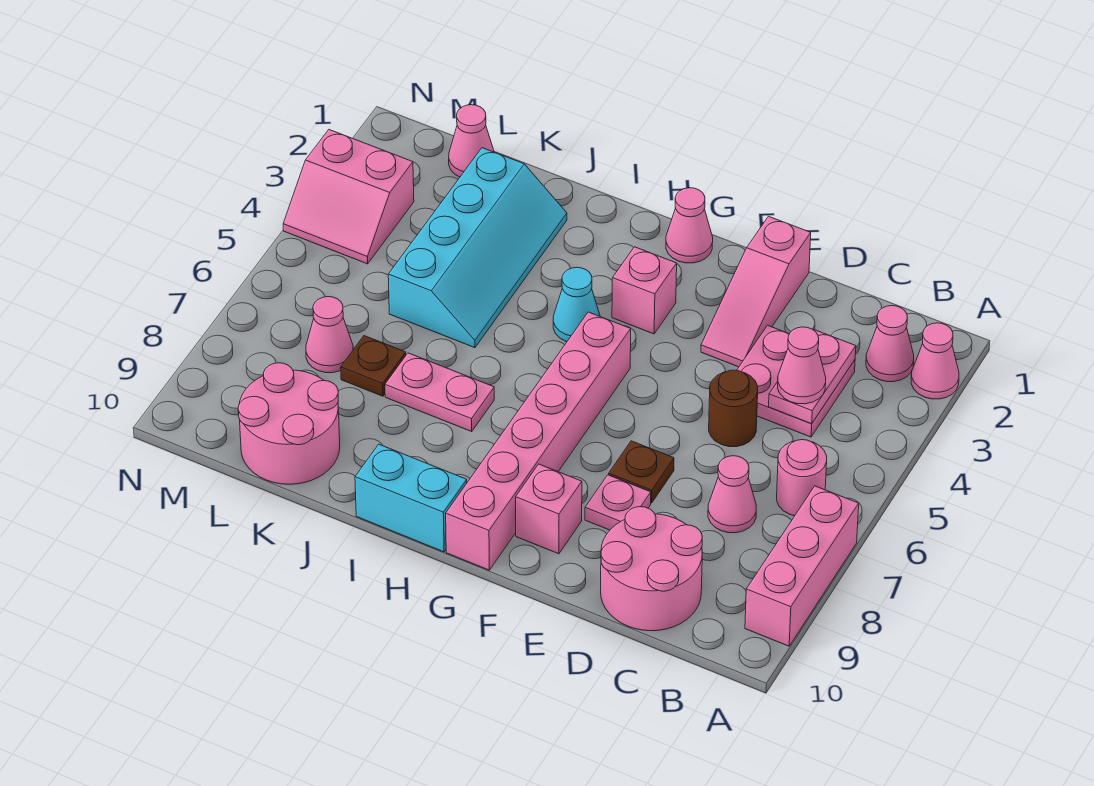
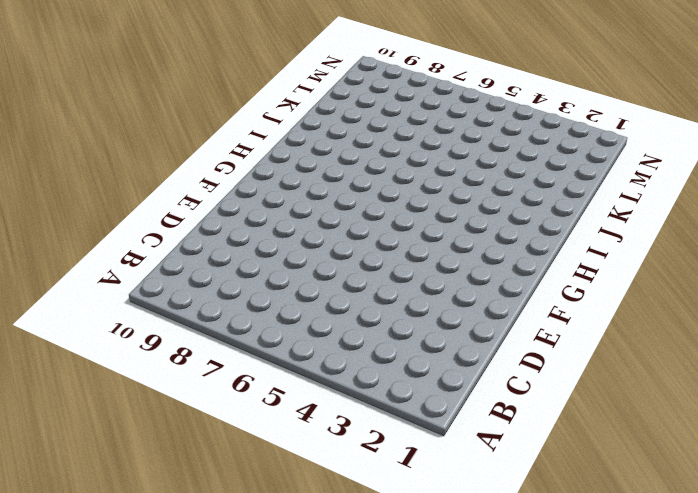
none -> pink cone A2 level 1
none -> pink brick A7:A9 level 1
none -> pink cone B2 level 1

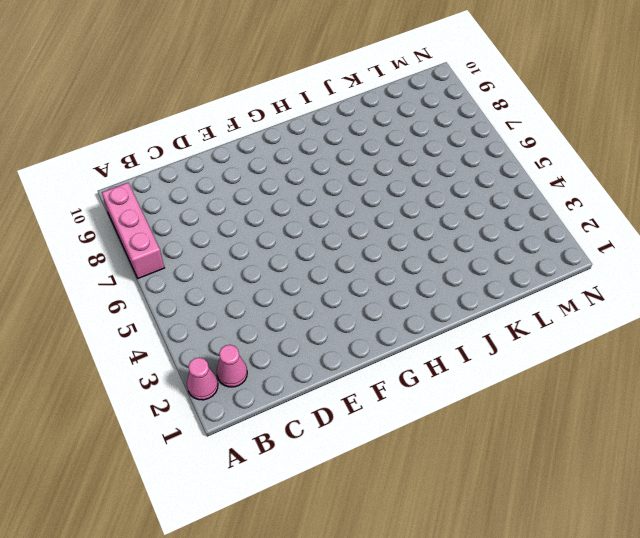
none -> pink round brick B6 level 1
none -> pink plate C3:D4 level 1
none -> pink cone C7 level 1

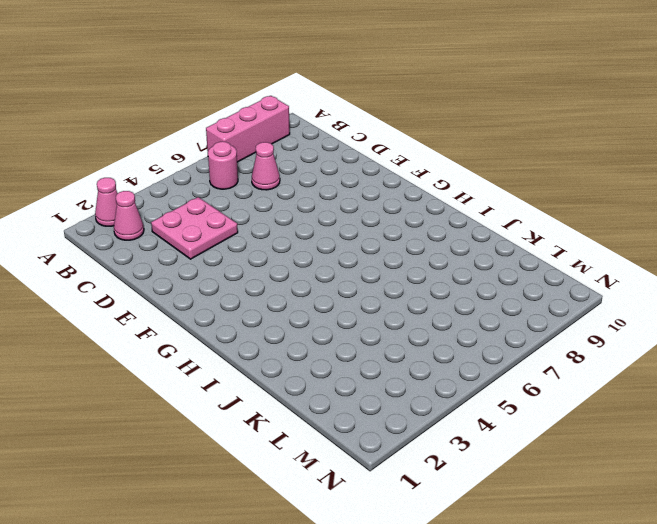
none -> pink round brick C9:D10 level 1
none -> brown round brick D5 level 1
none -> pink slope E1:E3 level 1 top 1

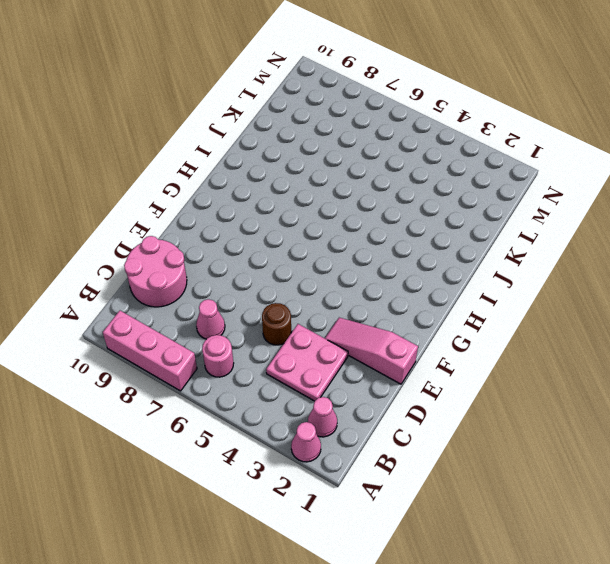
none -> brown plate E7 level 1
none -> pink plate E8 level 1
none -> pink brick F9 level 1

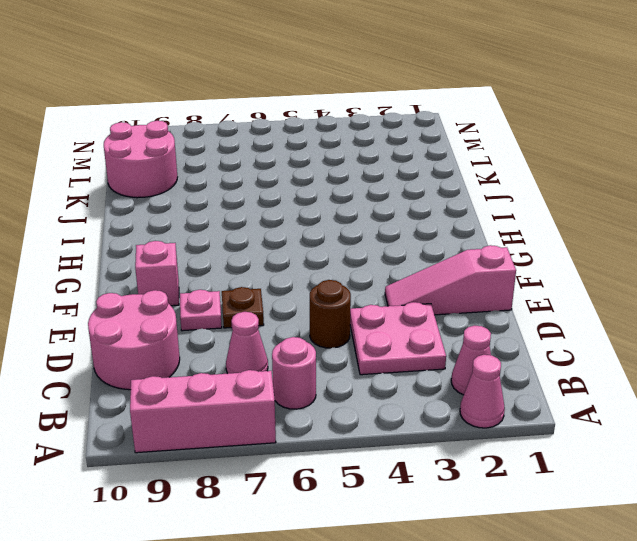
none -> pink cone G1 level 1
none -> pink brick G3 level 1
none -> pink brick G5:G10 level 1

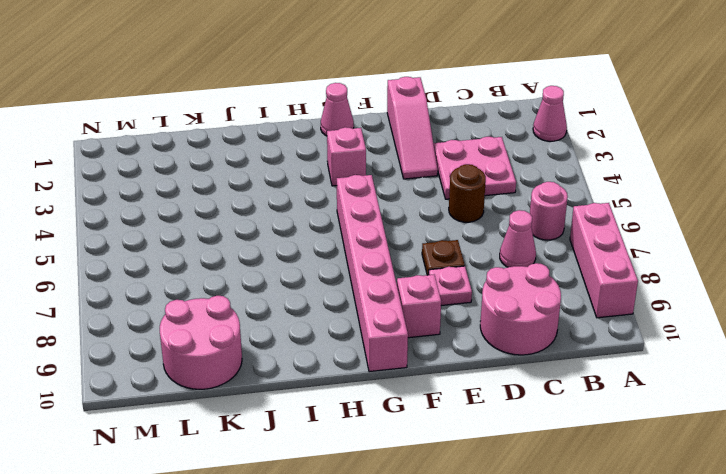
none -> pink cone B2 level 1
none -> cyan cone H4 level 1
none -> cyan brick H10:I10 level 1

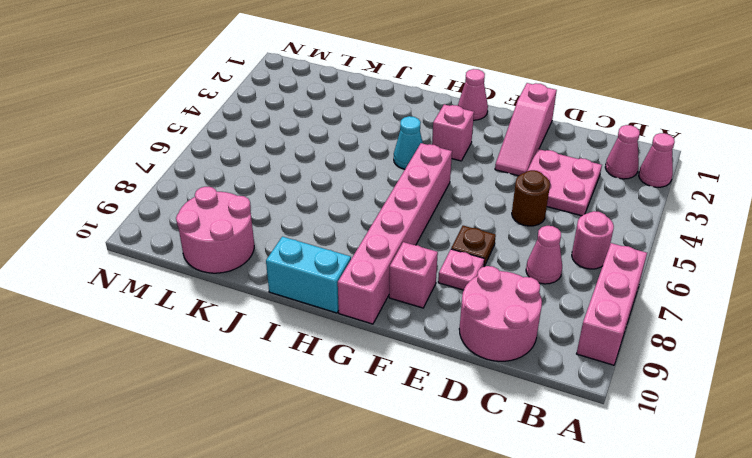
none -> pink plate I7:J7 level 1
none -> cyan slope J2:K5 level 1 top K
none -> brown plate K7 level 1

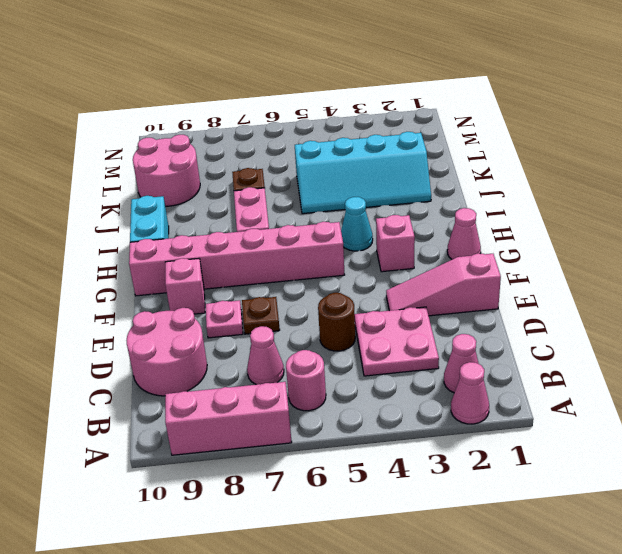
none -> pink cone L1 level 1
none -> pink cone L7 level 1
none -> pink slope M3:N4 level 1 top 3

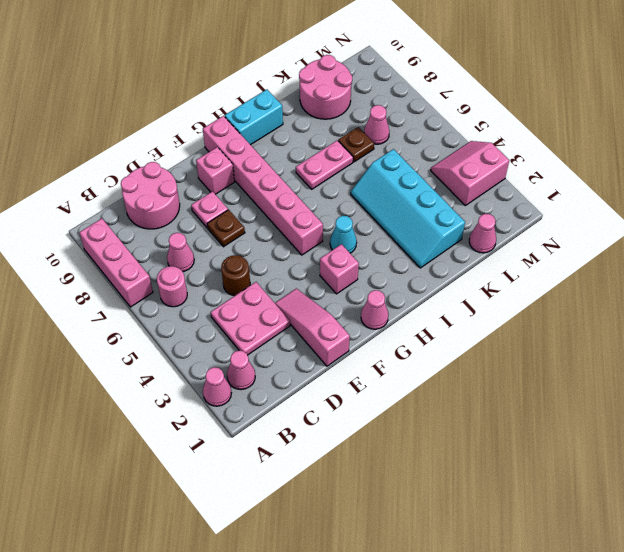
none -> pink plate C3:C4 level 2
none -> pink cone C4 level 3

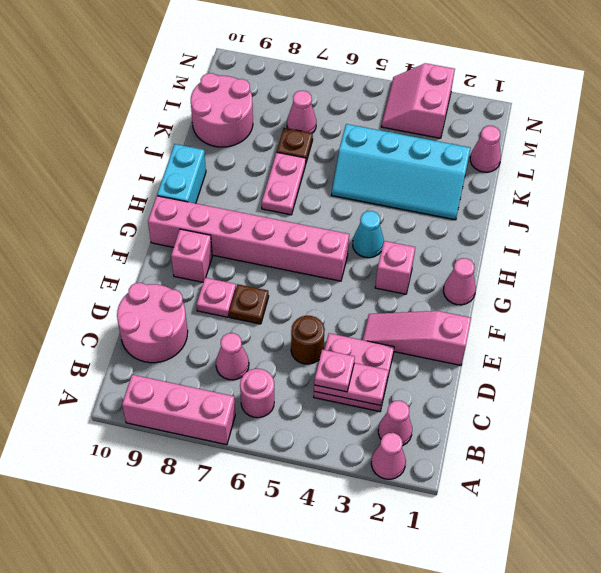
pink plate C4 level 3 -> pink cone C4 level 3

